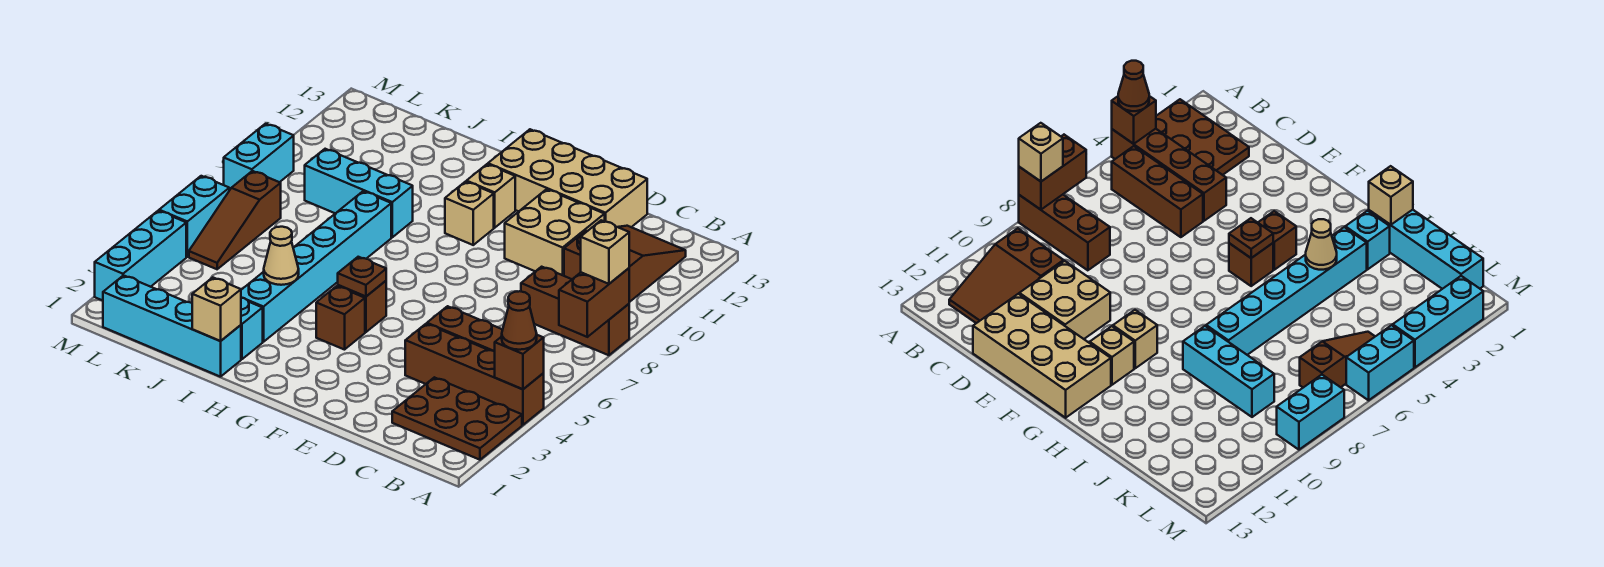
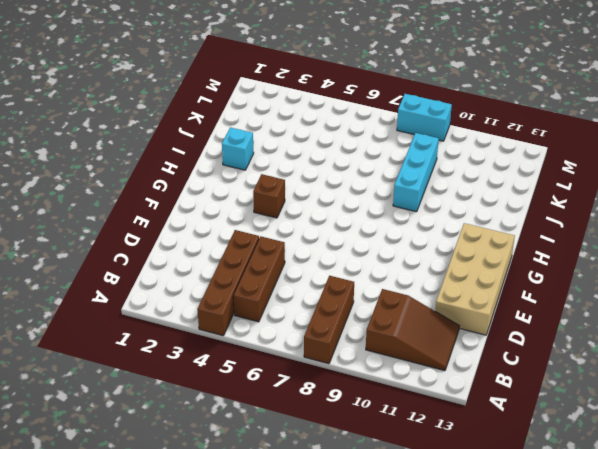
none -> brown plate A2:C3 level 1
none -> tan brick D10:E11 level 1
none -> brown brick G5 level 1

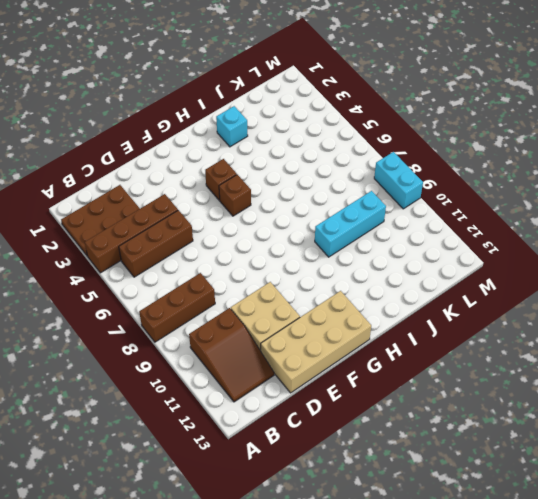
none -> tan brick G10 level 1
none -> tan brick G11 level 1
none -> cyan brick I1:L1 level 1

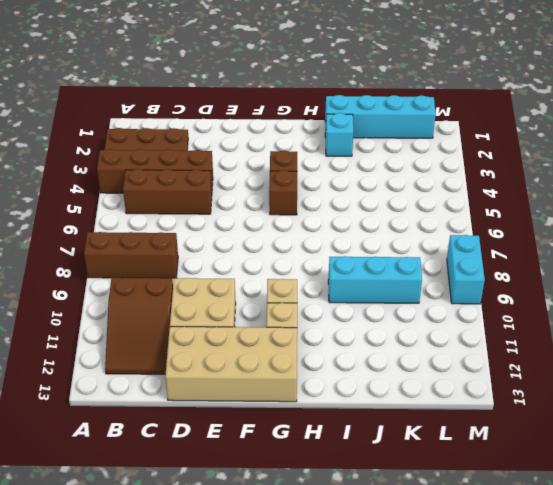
none -> cyan brick I3:I8 level 1
none -> brown slope L5:L7 level 1 top 7
none -> cyan brick M2:M4 level 1

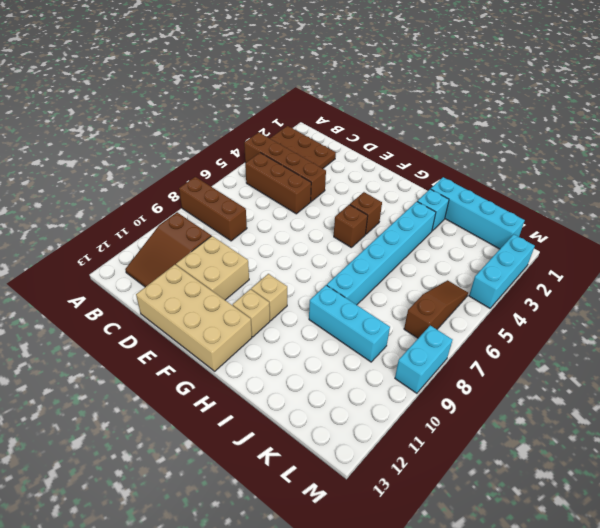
none -> cyan brick M5:M6 level 1
none -> brown brick A4 level 2
none -> brown brick A7:A8 level 2

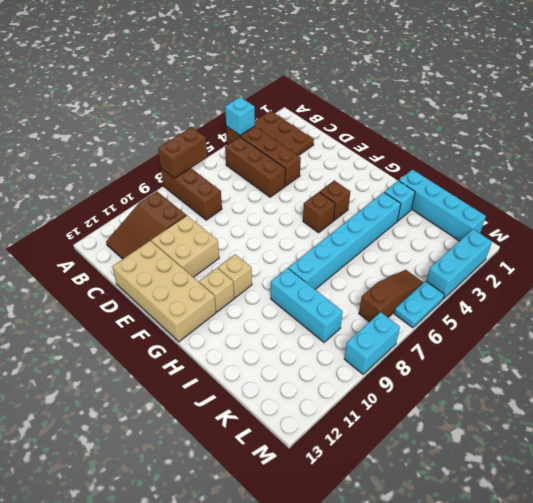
cyan brick A4 level 2 -> brown brick A4 level 2
cyan plate M5:M6 level 1 -> cyan brick M5:M6 level 1
none -> brown plate G5 level 2
none -> tan brick I1 level 2
none -> tan cone I4 level 2

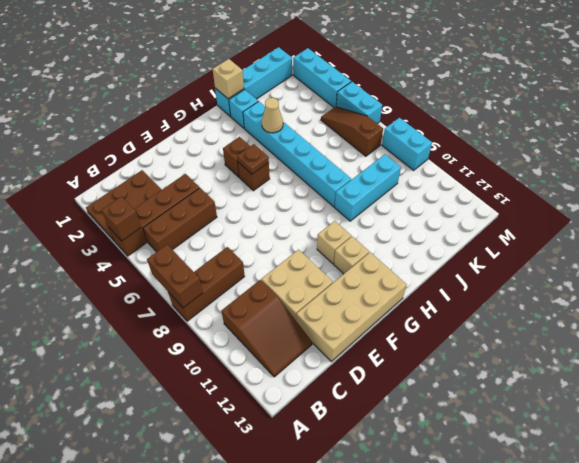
none -> brown cone A4 level 3
none -> tan brick A8 level 3

